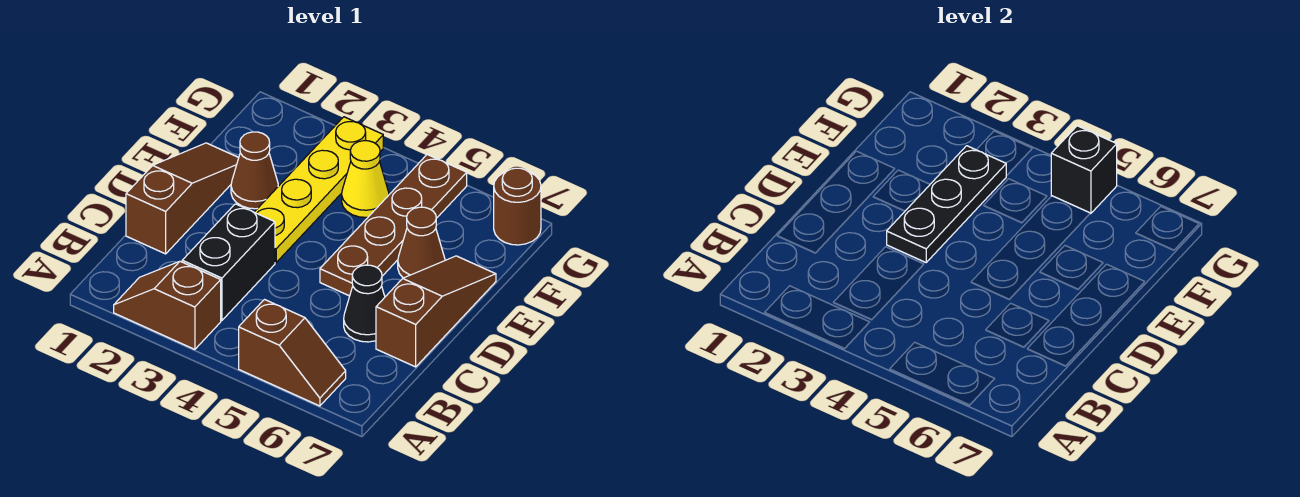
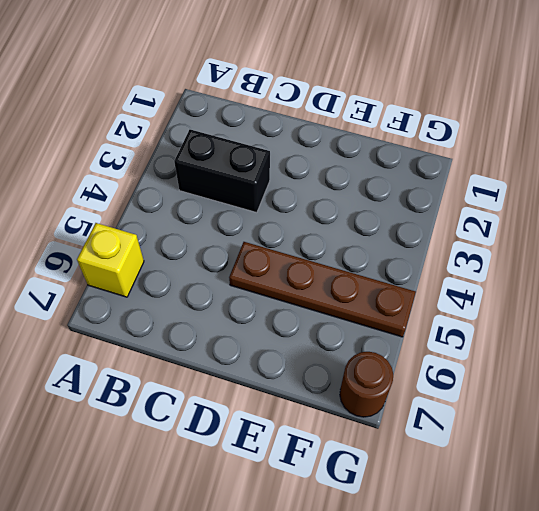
yellow brick A6 level 1 -> brown slope A5:A6 level 1 top 5
none -> brown slope A2:A3 level 1 top 3
none -> brown slope C1:E1 level 1 top C
none -> black cone C6 level 1

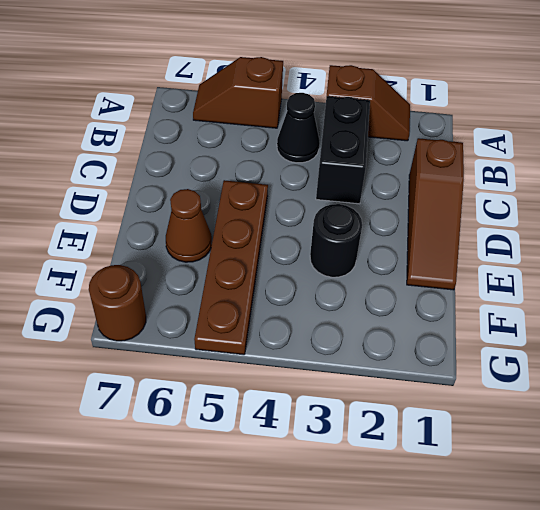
black cone B4 level 1 -> black cone C6 level 1
black round brick E3 level 1 -> yellow plate D3:G3 level 1
none -> brown slope C7:E7 level 1 top C
none -> brown cone E2 level 1
none -> yellow cone F4 level 1

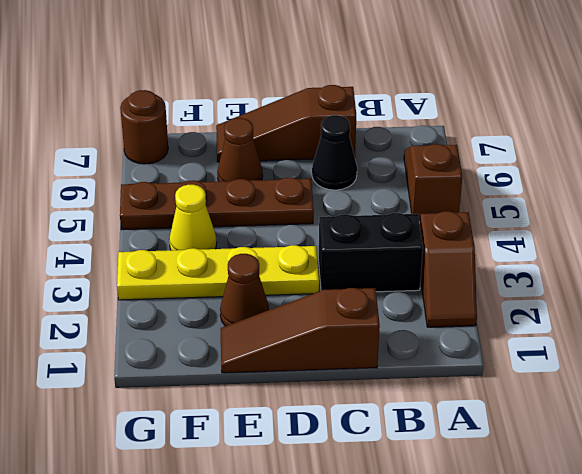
none -> black plate D3:F3 level 2
none -> black brick G5 level 2

